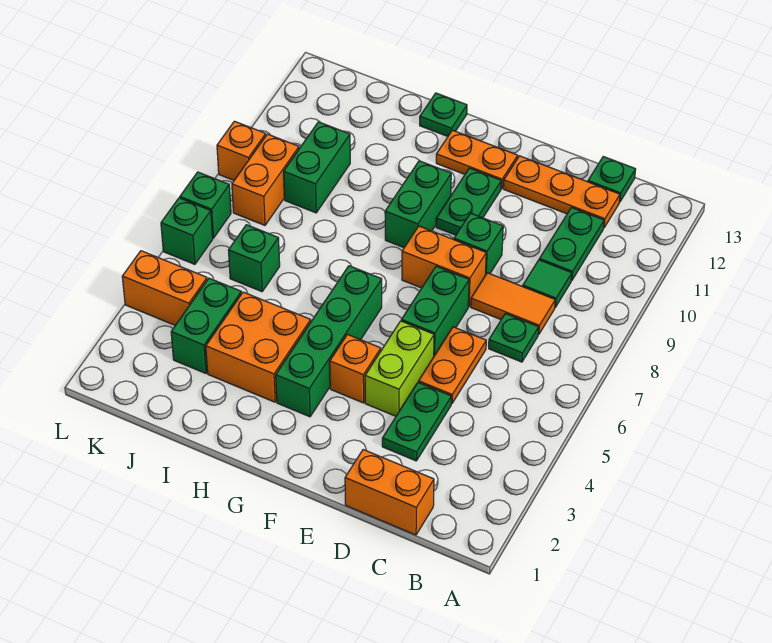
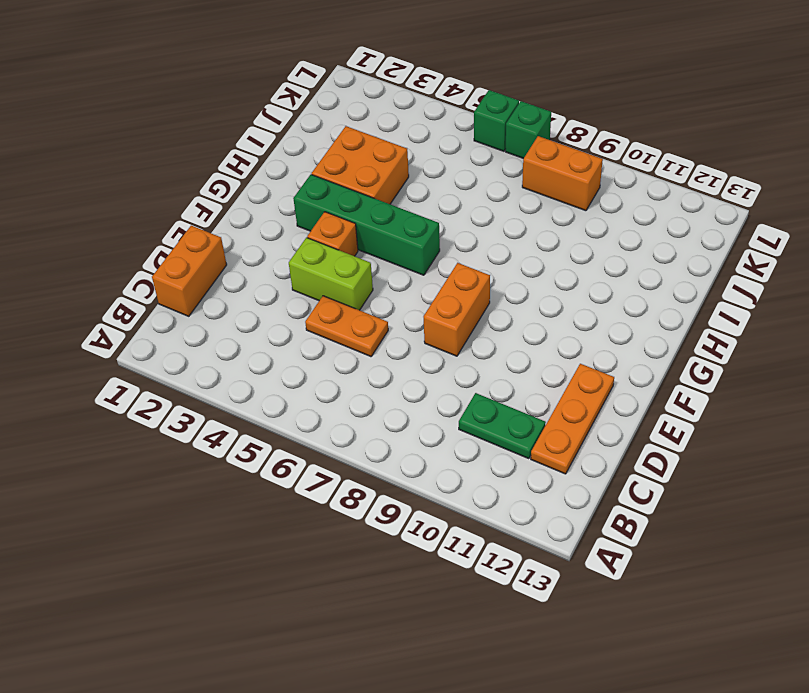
none -> green plate C7 level 1
none -> orange tile C8:D8 level 1
none -> green tile C9 level 1

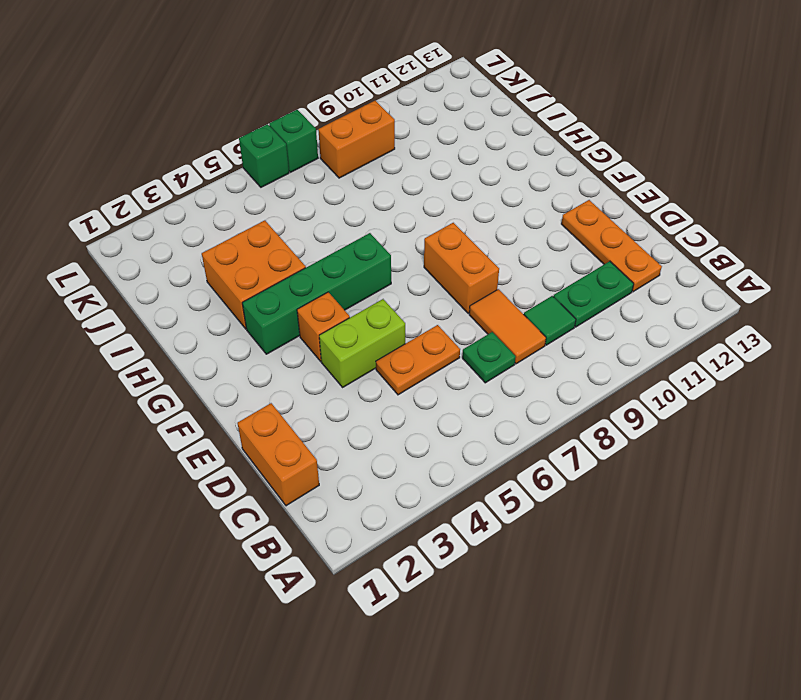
none -> green plate C13 level 1
none -> green plate D3:D4 level 1
none -> green brick E6:E7 level 1

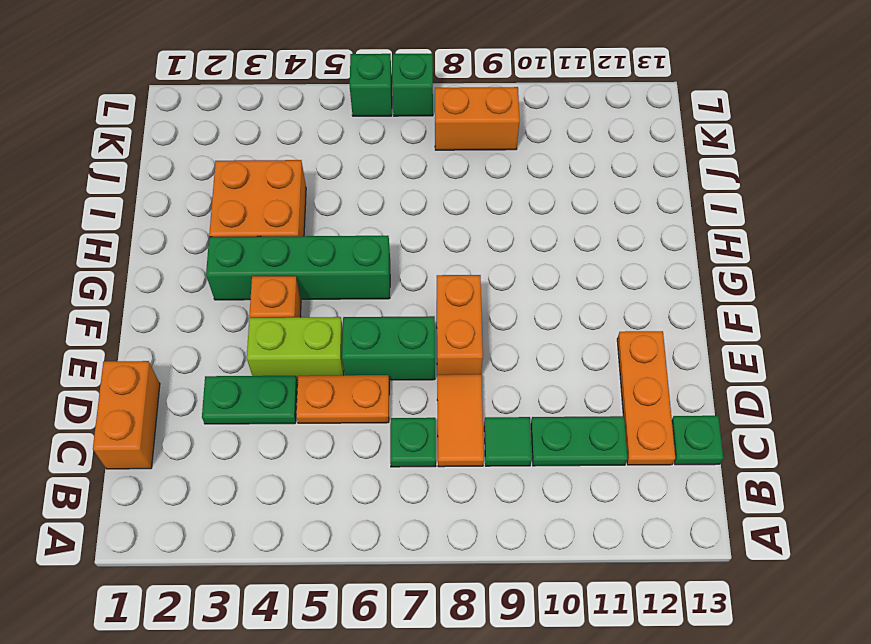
none -> green brick E9 level 1
none -> green plate F10:F11 level 1
none -> orange plate F12:G12 level 1

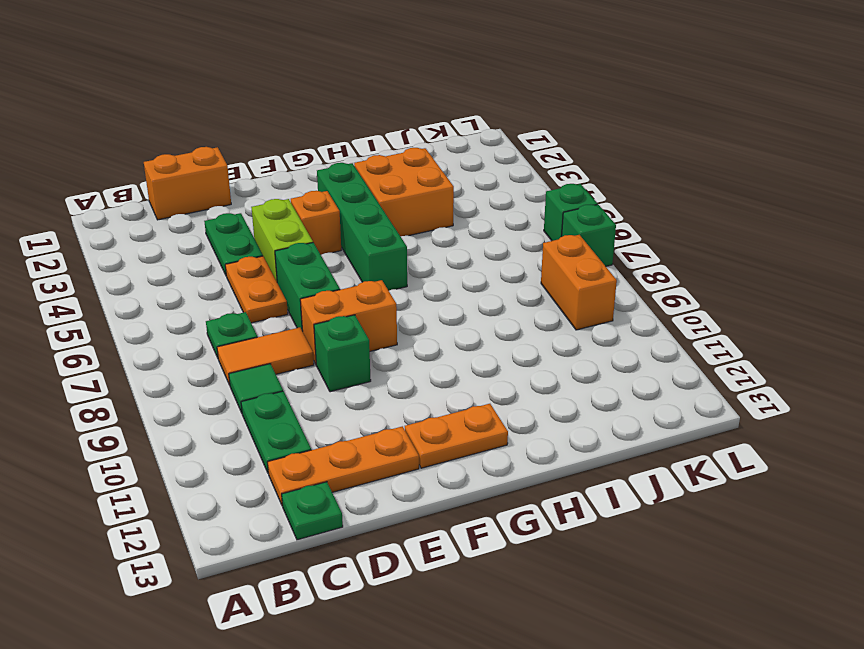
none -> green plate F10:F11 level 1
none -> green brick G9:G10 level 1
none -> green plate H13 level 1

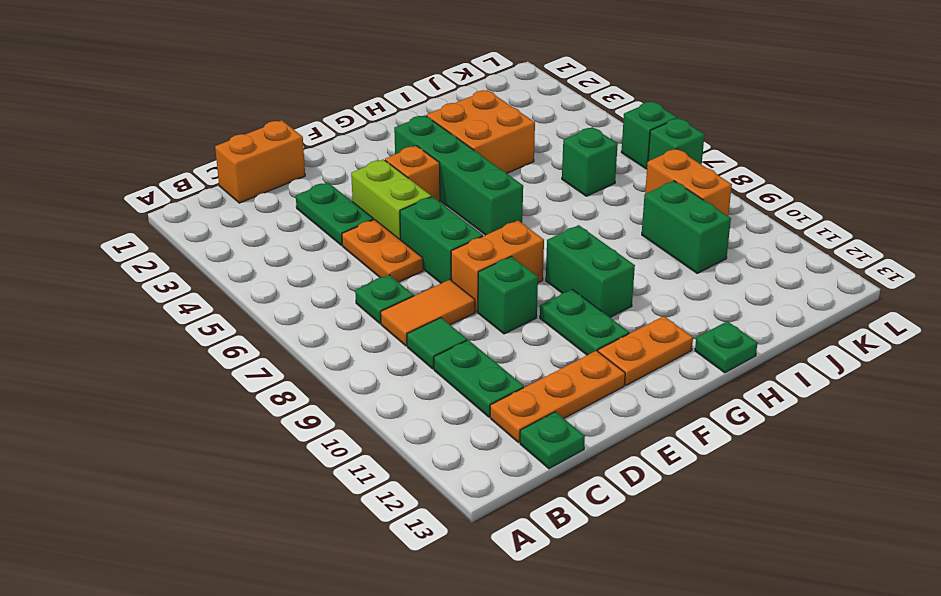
none -> green brick J3:J4 level 1
none -> orange brick K4:L4 level 1
none -> orange brick L9 level 1

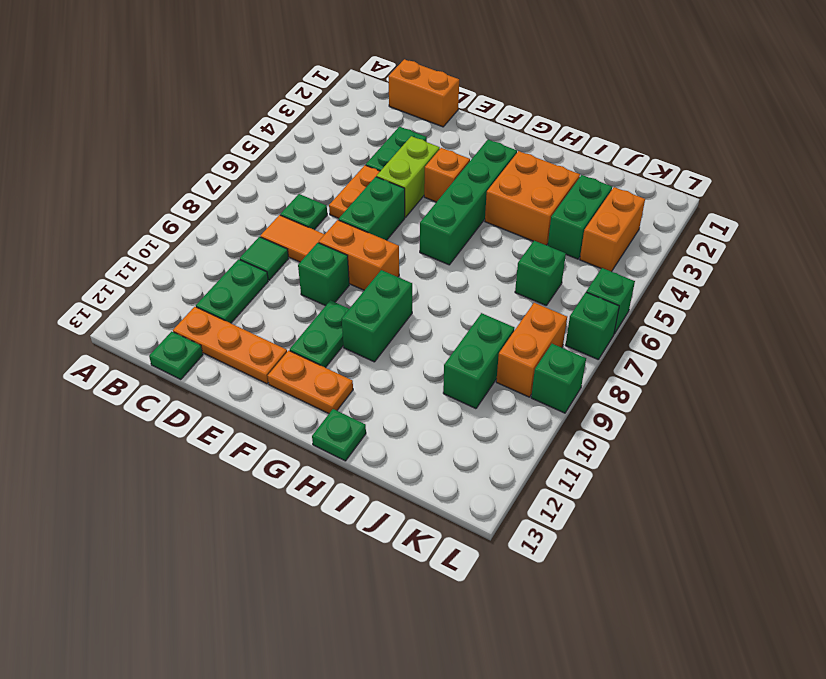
orange brick K3:K4 level 1 -> orange brick K4:L4 level 1
green brick L9 level 1 -> orange brick L9 level 1

